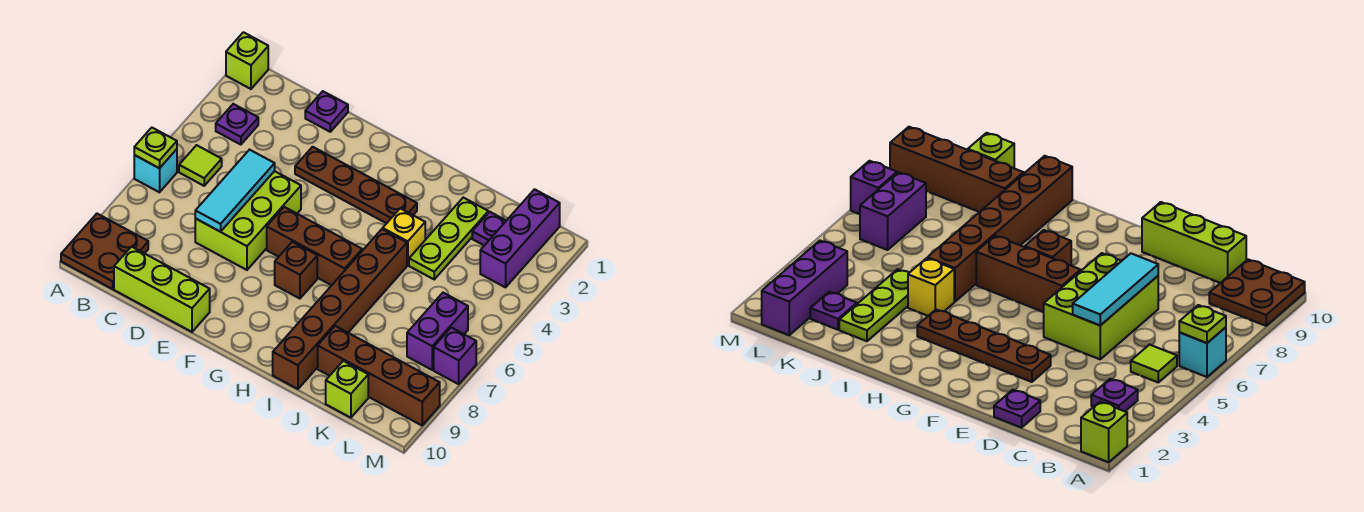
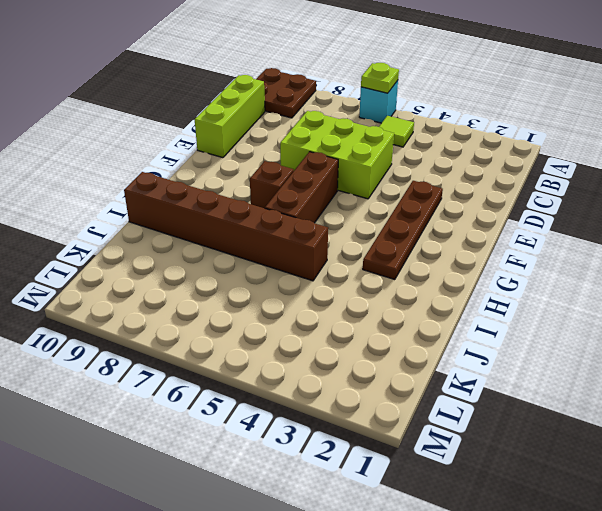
none -> lime brick A1 level 1
none -> purple plate B3 level 1
none -> purple plate D1 level 1

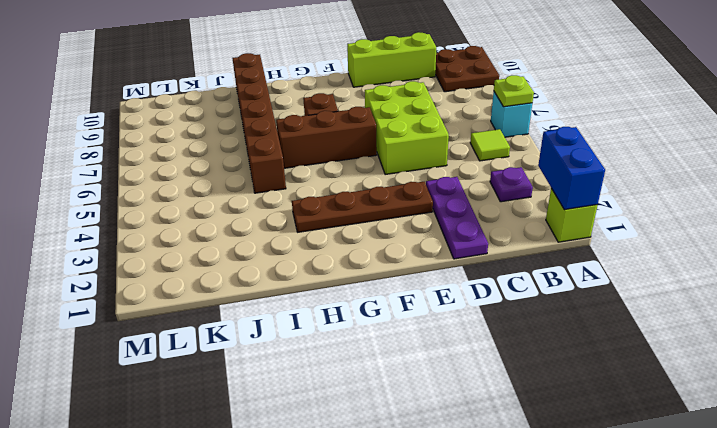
blue brick A1:A2 level 2 -> none
purple plate D1:D3 level 1 -> purple plate D1 level 1
none -> yellow brick I4 level 1
none -> lime plate J2:J4 level 1
none -> brown brick J9:M9 level 1

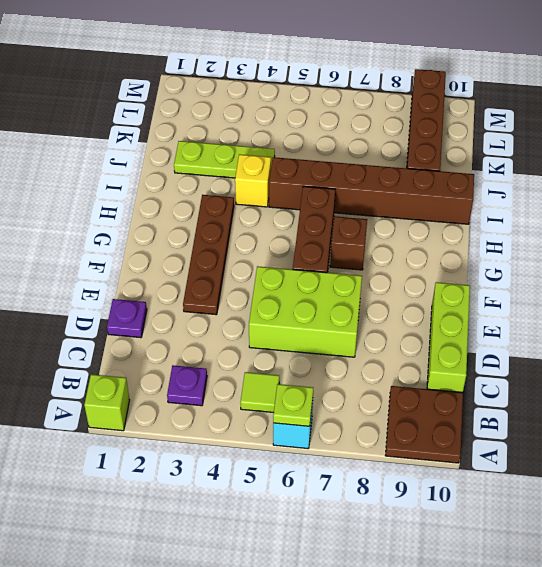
none -> purple plate K2 level 1
none -> lime brick K10 level 1
none -> purple brick L1:L3 level 1

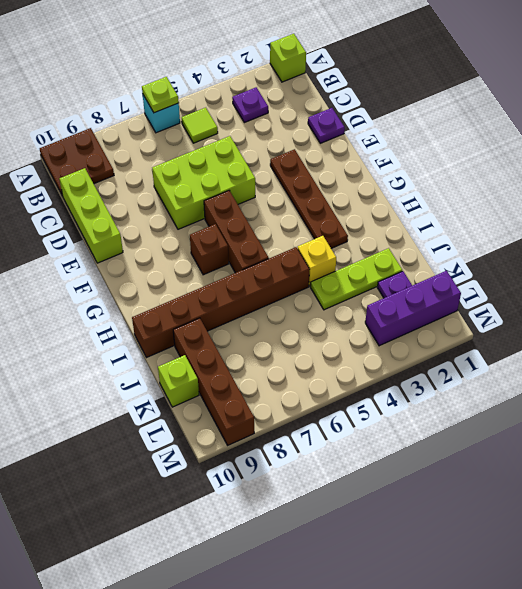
none -> purple brick L6:L7 level 1
none -> purple brick M7 level 1
none -> cyan tile D5:D7 level 2

